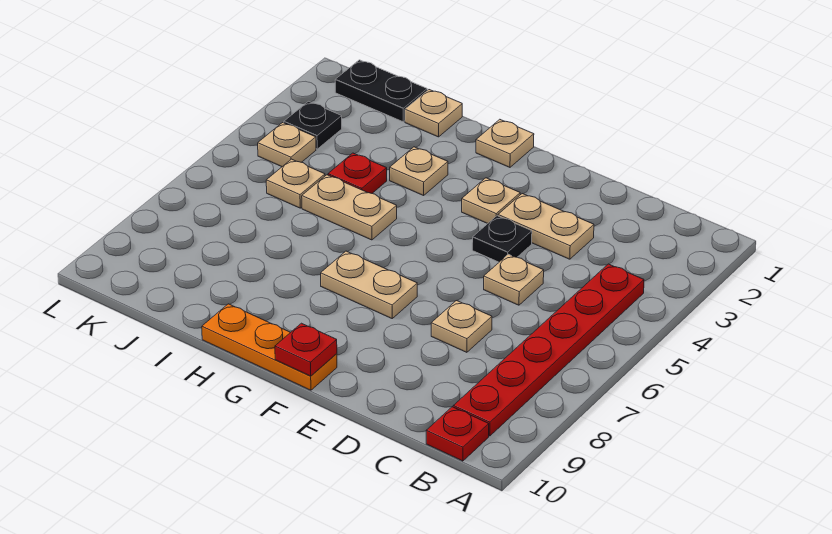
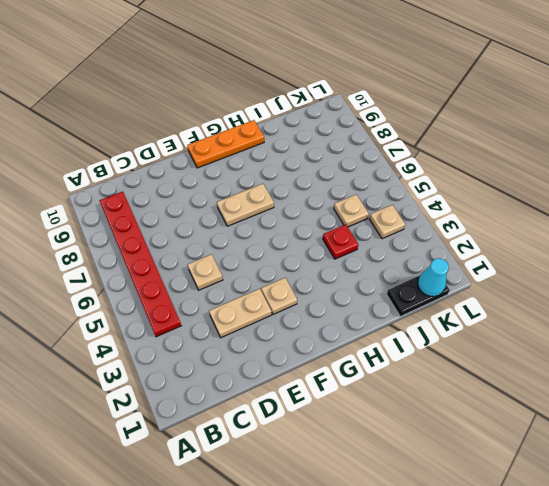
cyan cone K1 level 2 -> none
none -> red plate B10 level 1
none -> tan plate D7 level 1
none -> black plate E4 level 1

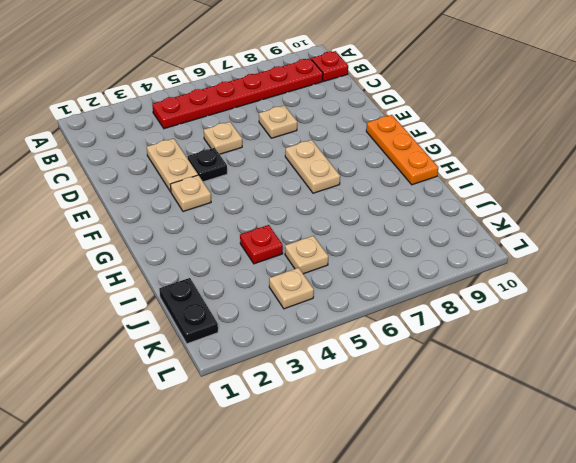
none -> tan plate G1 level 1
none -> tan plate H3 level 1
none -> tan plate H5:I5 level 1

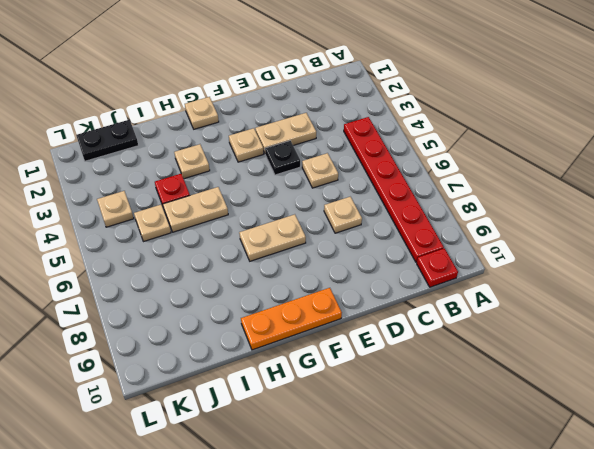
none -> tan plate I1 level 1
none -> black plate K3 level 1
none -> red plate F10 level 2

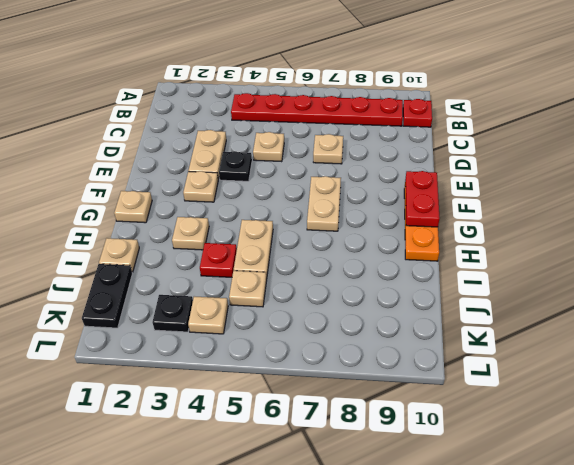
red plate F10:G10 level 2 -> red plate F10 level 2

